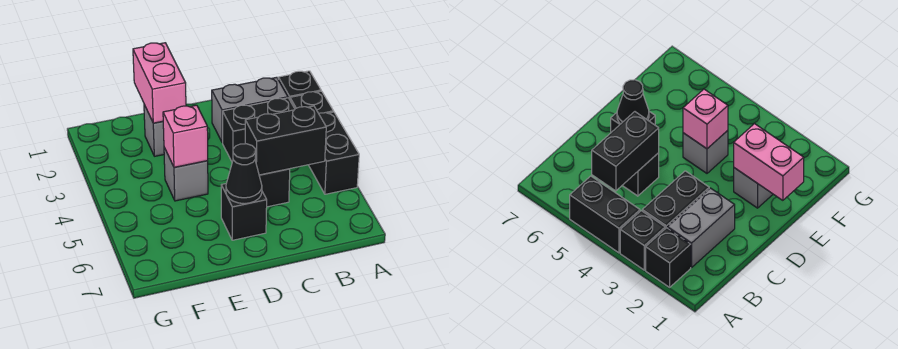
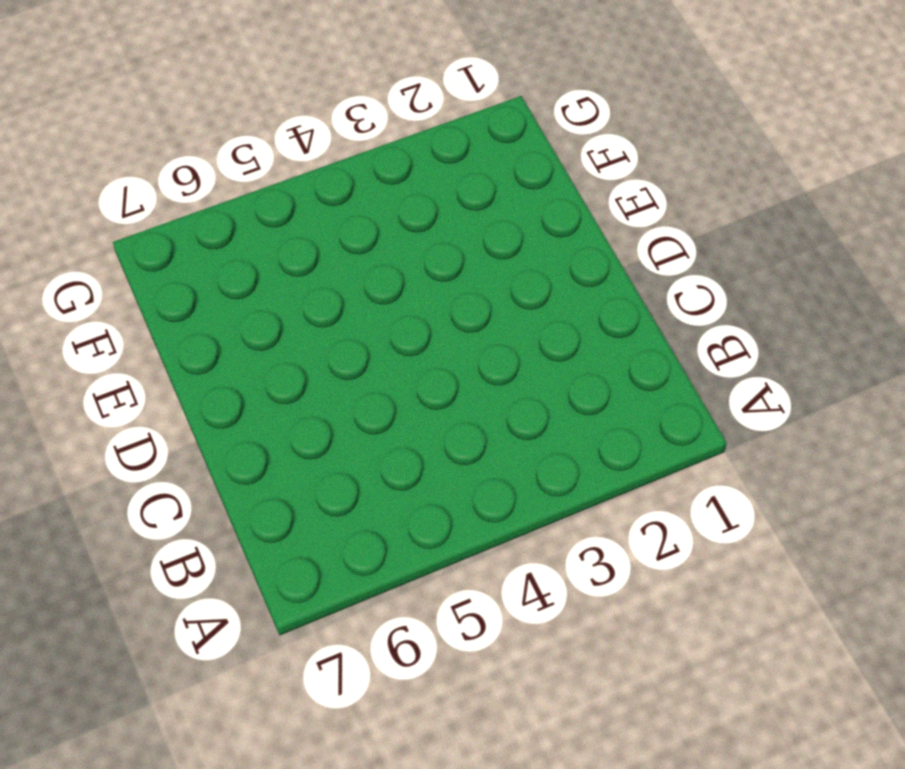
none -> black brick A2 level 1
none -> black brick A3 level 1
none -> black brick A4:A5 level 1

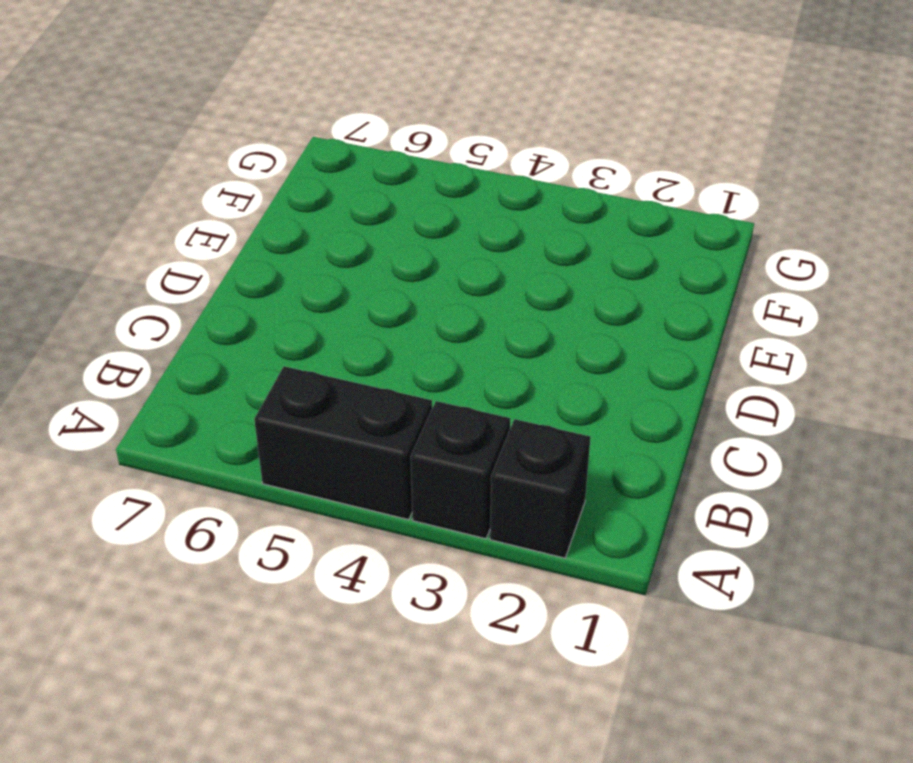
none -> grey brick B2:C2 level 1
none -> black brick B3:C3 level 1
none -> black brick C5 level 1

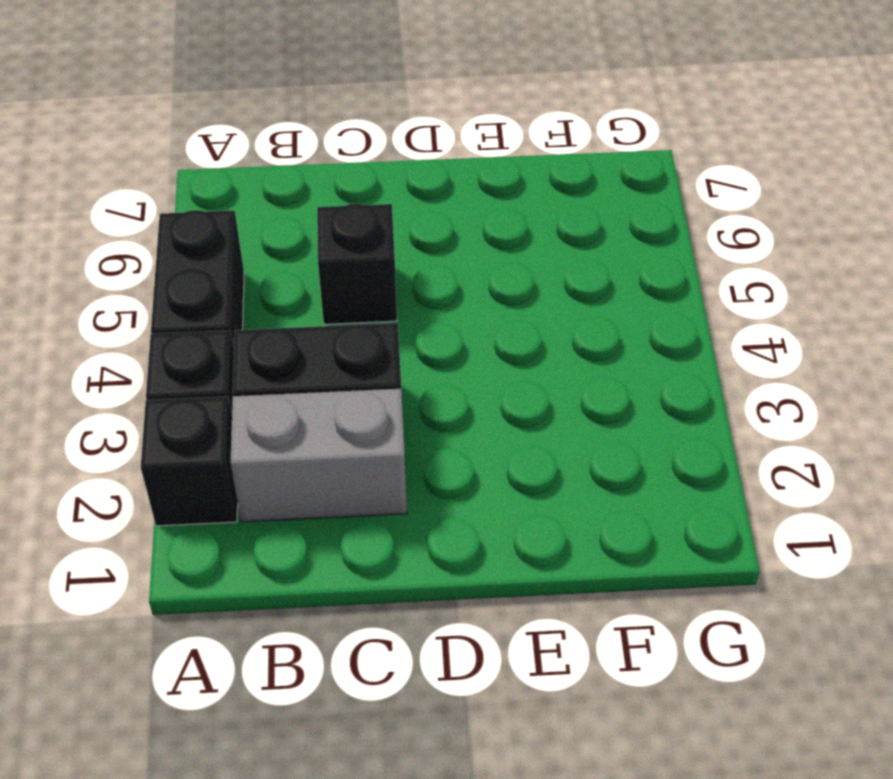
none -> black brick D6 level 1
none -> grey brick E2 level 1
none -> grey brick E4 level 1

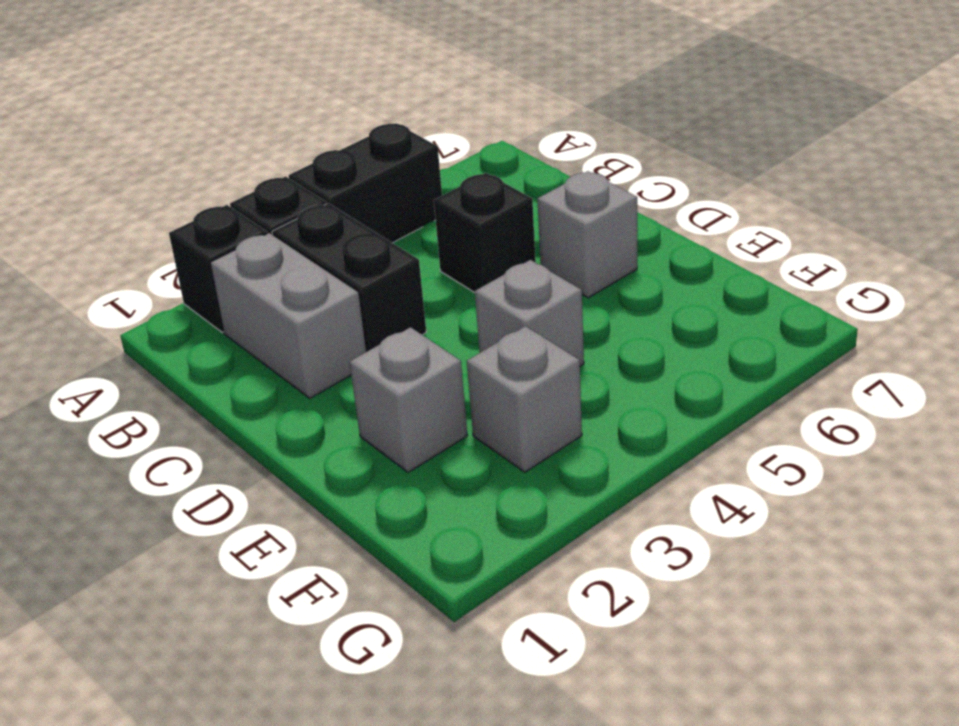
grey brick D6 level 1 -> black brick D6 level 1
grey brick F3 level 1 -> none
none -> black brick B5:C5 level 2
none -> black cone D6 level 2
none -> pink brick E1:E2 level 2

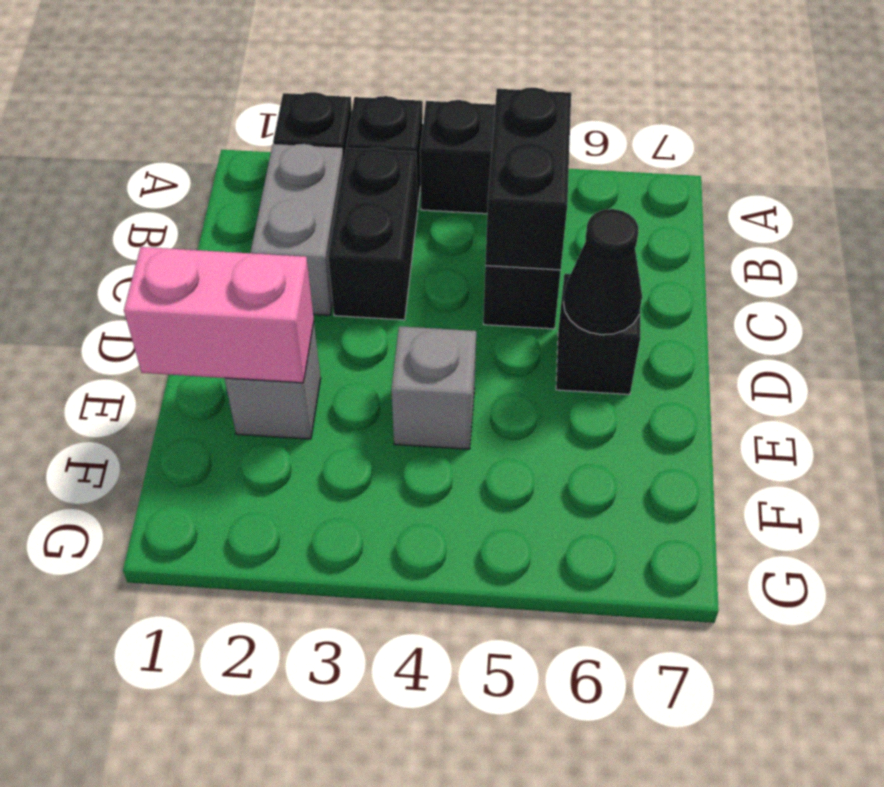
none -> pink brick E4 level 2

